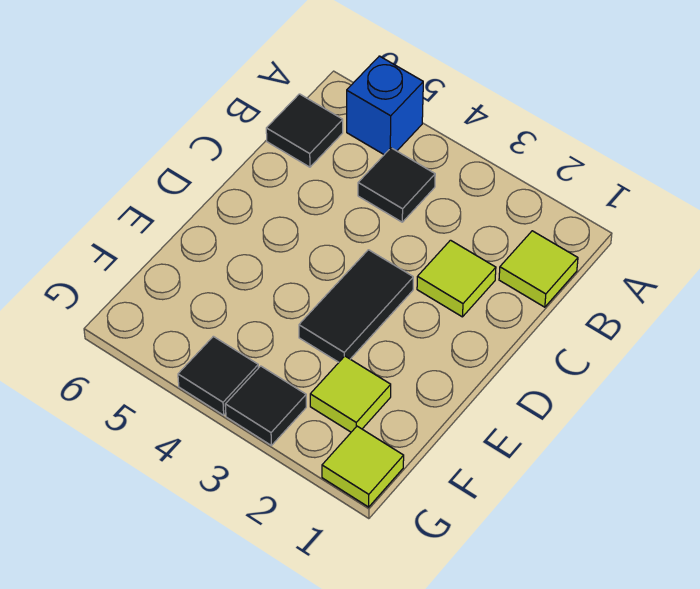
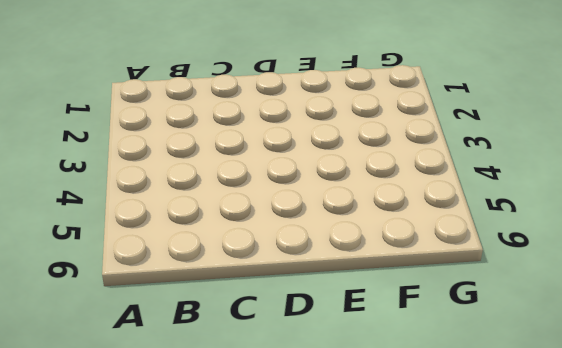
none -> blue brick A5 level 1
none -> lime tile B1 level 1

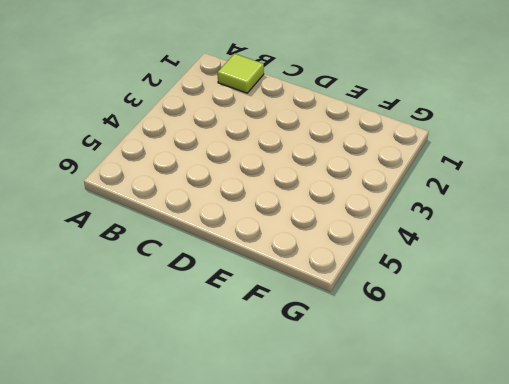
none -> blue brick A5 level 1
none -> black tile B4 level 1

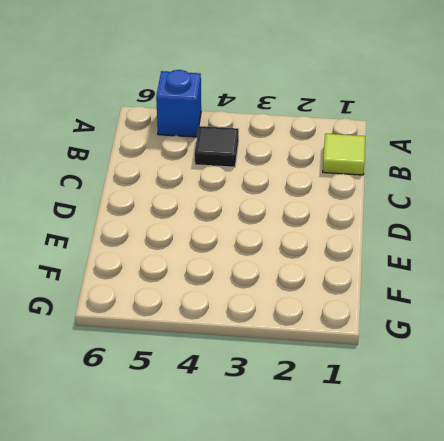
none -> black tile B6 level 1
none -> lime tile C2 level 1

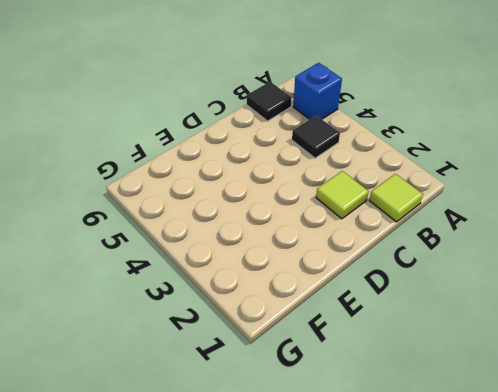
none -> black tile D3:E3 level 1
none -> lime tile F2 level 1

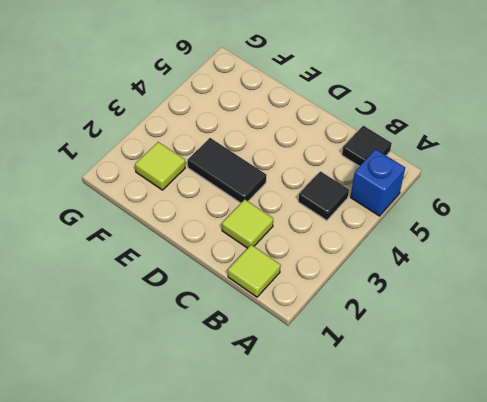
none -> lime tile G1 level 1
none -> black tile G3 level 1

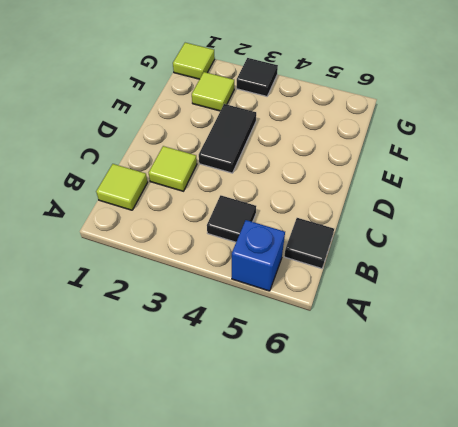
none -> black tile G4 level 1

